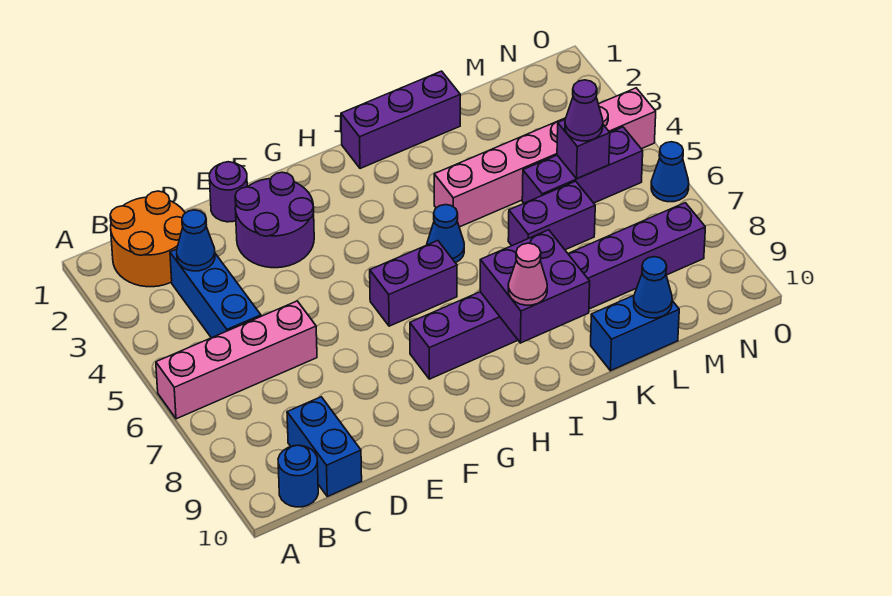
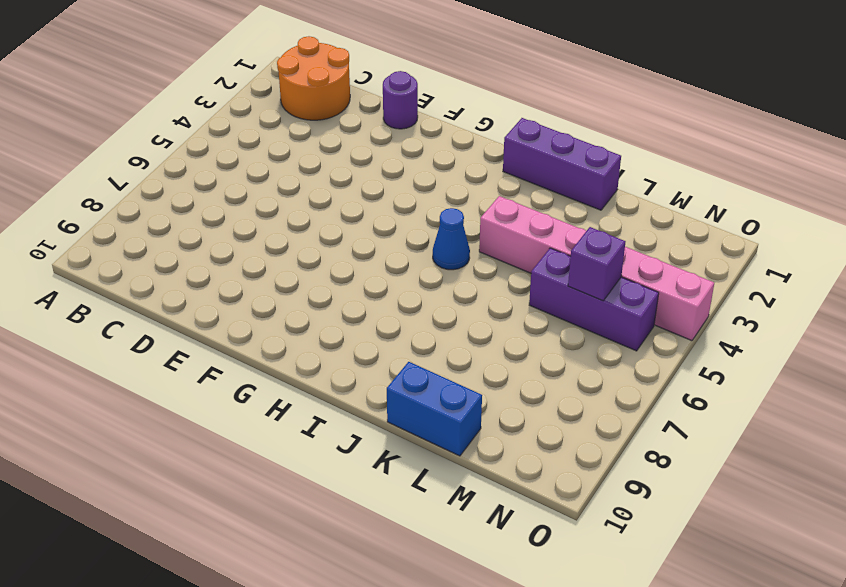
none -> pink brick A6:D6 level 1
none -> blue round brick B10 level 1
none -> blue brick C3:C5 level 1

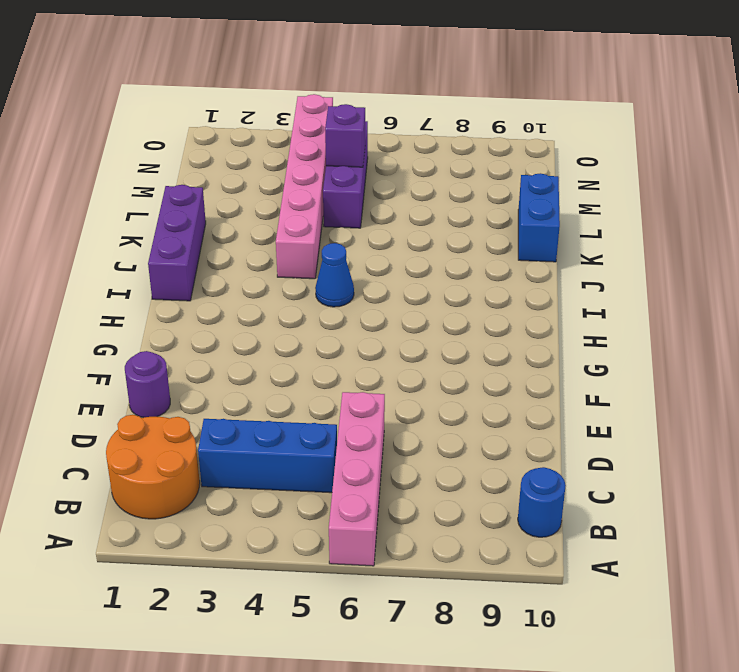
none -> blue brick C9:C10 level 1
none -> purple round brick E2:F3 level 1
none -> purple brick G6:H6 level 1

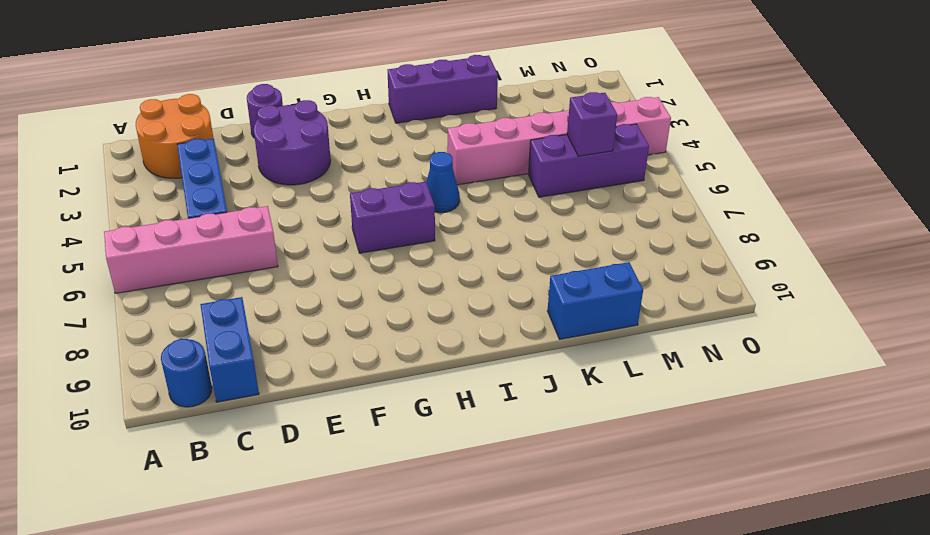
none -> purple brick G8:N8 level 1
none -> purple brick K6:L6 level 1
none -> blue cone O6 level 1

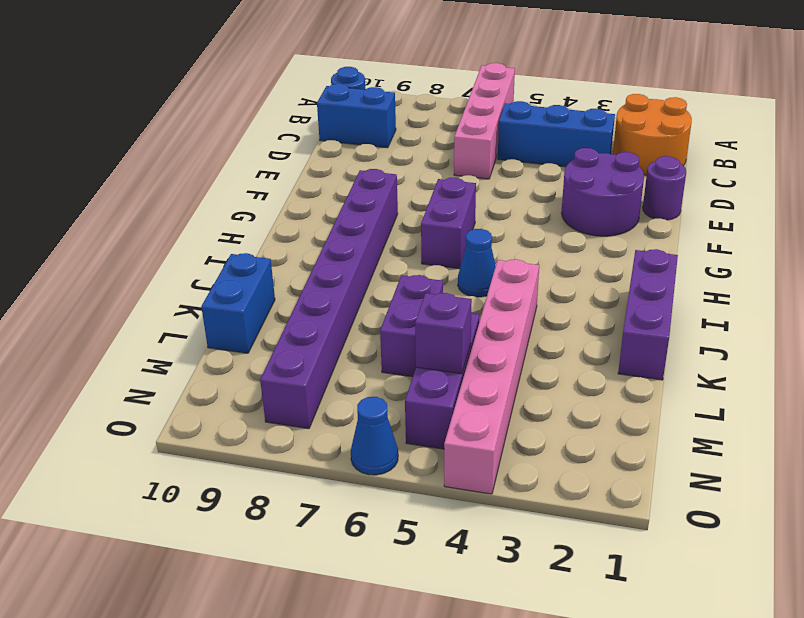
none -> blue cone C3 level 2
none -> purple brick I8:J9 level 2
none -> blue cone L10 level 2

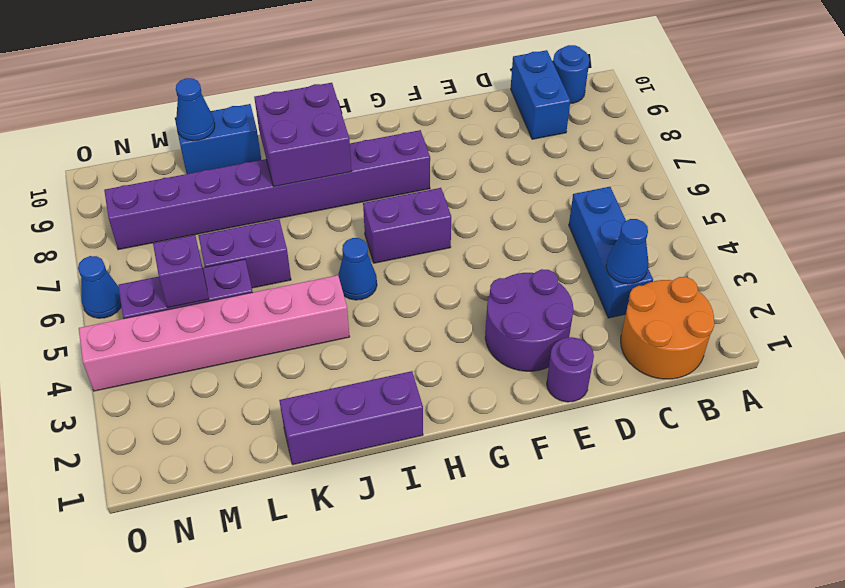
none -> pink brick A6:D6 level 1
none -> pink cone I9 level 3
none -> purple cone M5 level 3

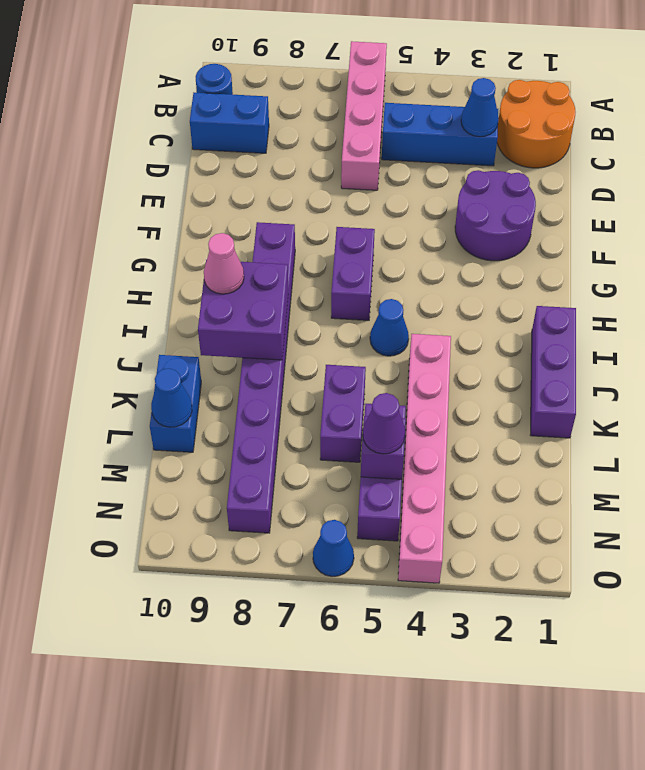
none -> purple round brick E1 level 1

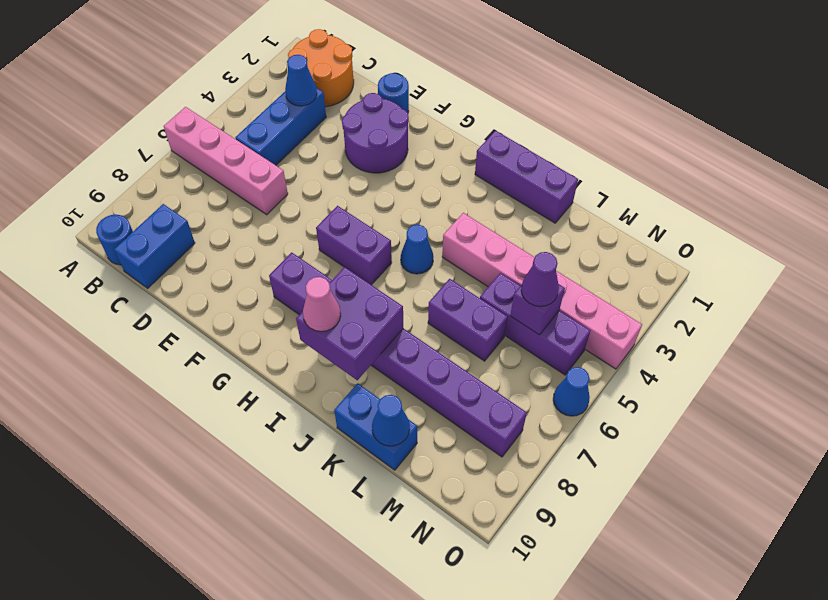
blue round brick E1 level 1 -> purple round brick E1 level 1

